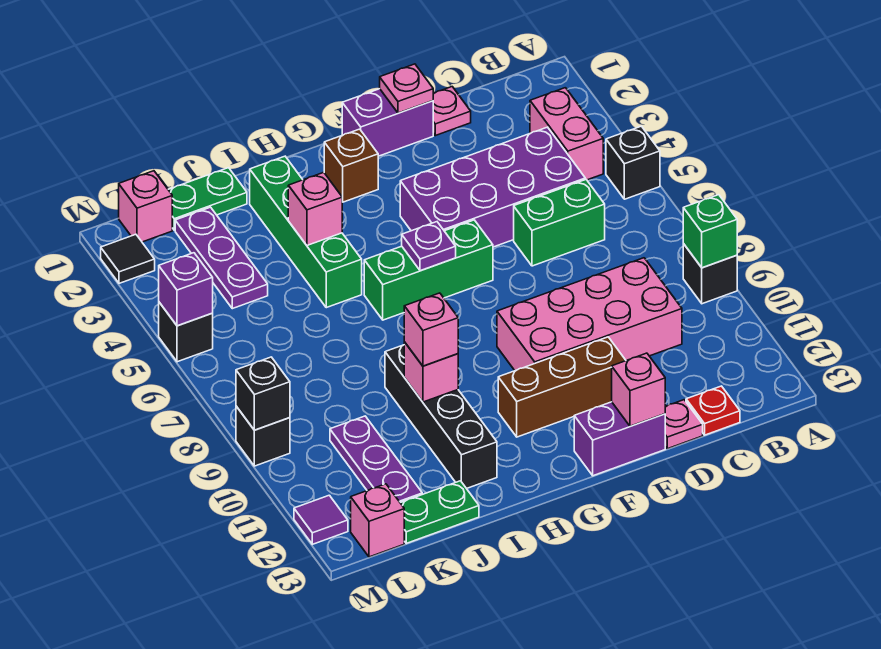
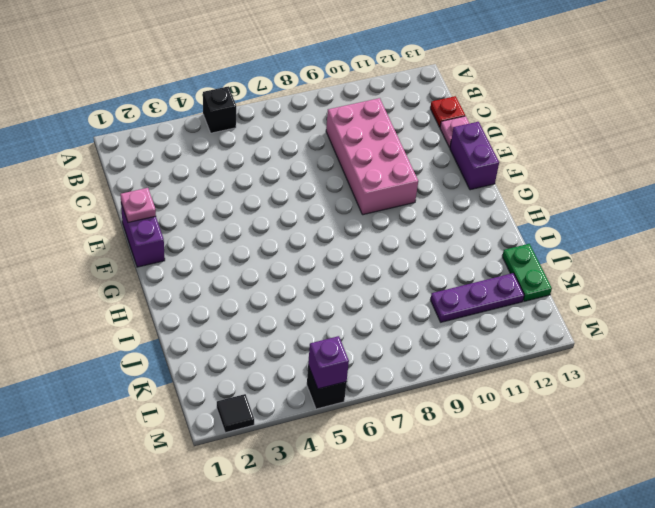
none -> black brick A9 level 1
none -> pink brick B3:B4 level 1
none -> purple brick C4:F5 level 1
none -> green brick C6:D6 level 1

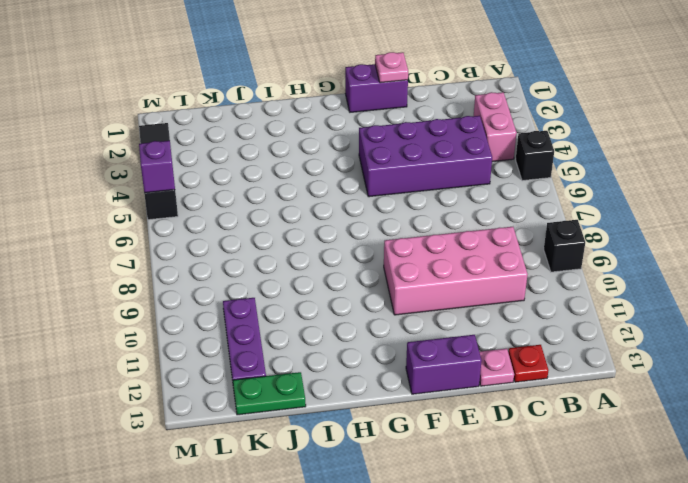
none -> green brick C6:D6 level 1
none -> pink plate D1 level 1
none -> brown brick E11:G11 level 1
none -> green brick F6:H6 level 1

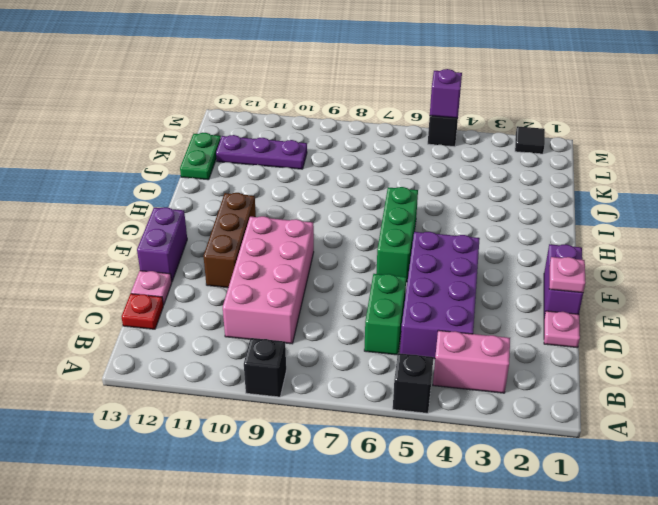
none -> brown brick G2 level 1
none -> green brick I2:I5 level 1
none -> black brick I9:I12 level 1
none -> green plate J1:K1 level 1

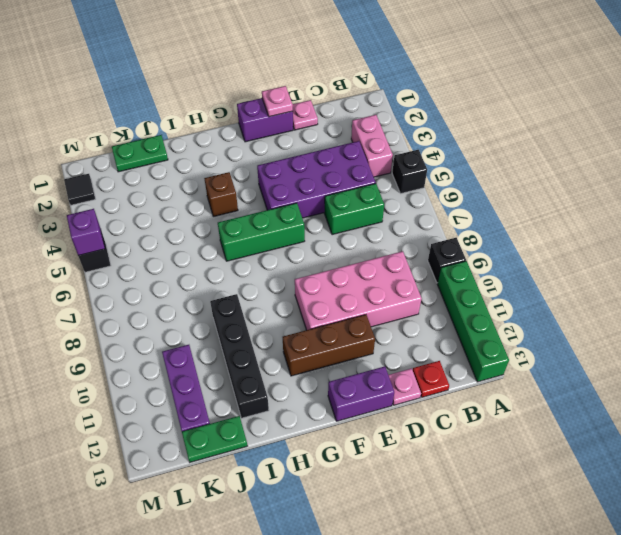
green brick A10:A13 level 1 -> green brick I2:I5 level 1
brown brick H4 level 1 -> brown brick G2 level 1
none -> purple plate K2:K4 level 1
none -> pink brick L1 level 1
none -> pink brick L13 level 1
none -> black brick M9 level 1

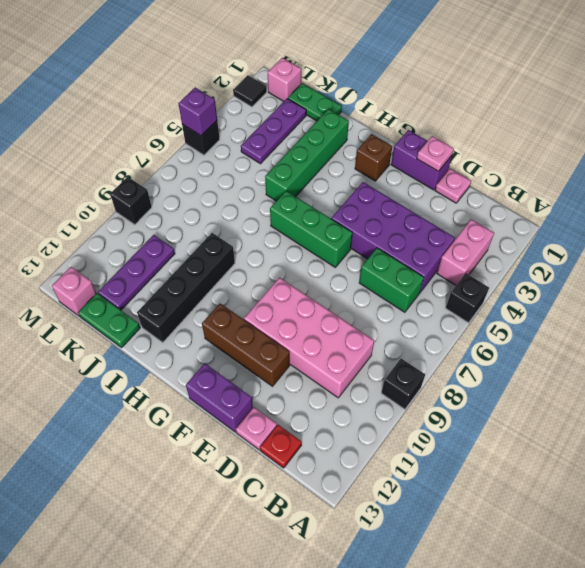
none -> purple tile M12 level 1
none -> green brick A9 level 2
none -> pink brick E13 level 2
none -> purple plate G6 level 2

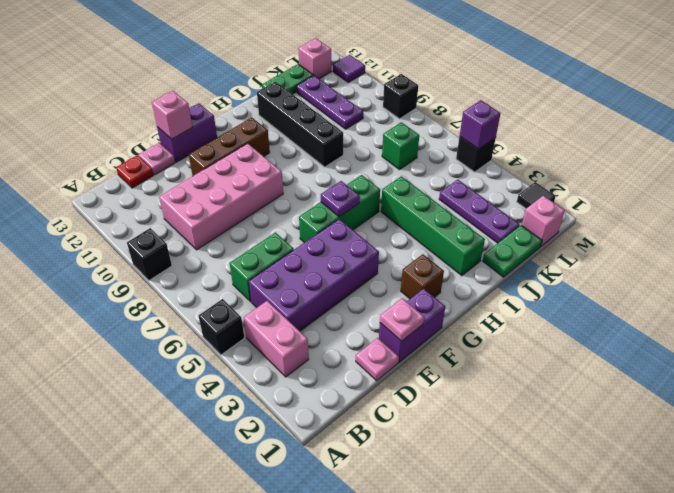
green brick K7 level 1 -> green brick A9 level 2
none -> pink brick I4 level 2
none -> pink brick I10 level 2
none -> black brick M9 level 2
none -> pink brick I10 level 3

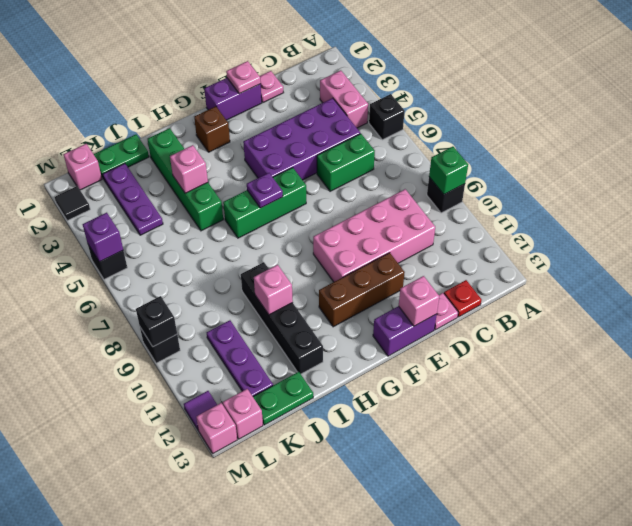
pink brick M13 level 1 -> pink brick I10 level 3

